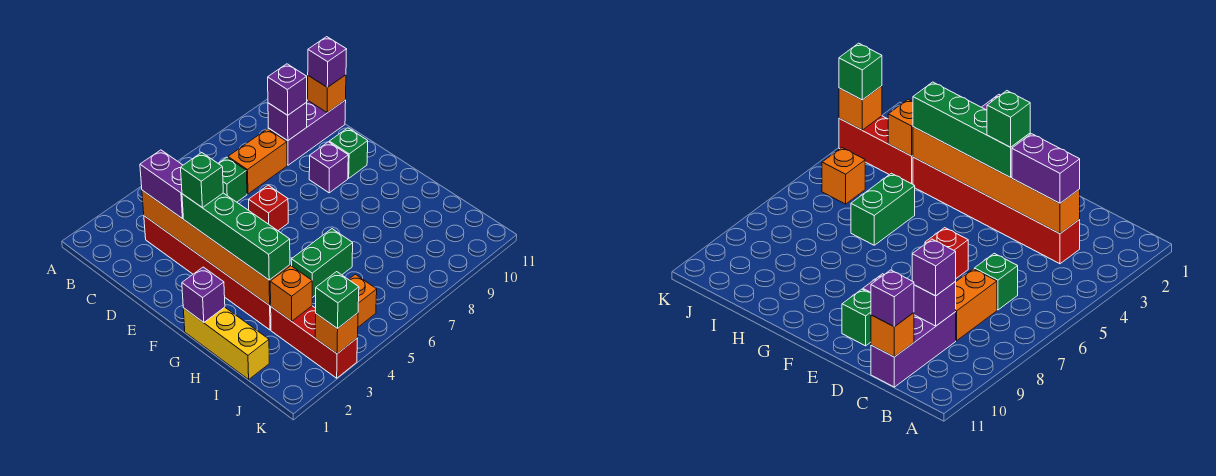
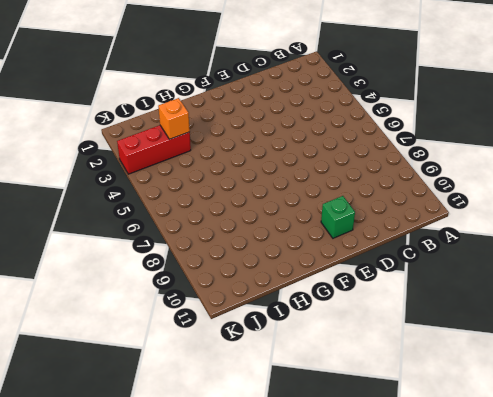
none -> red brick C3:H3 level 1
none -> green brick C6 level 1
none -> orange brick C7:C8 level 1

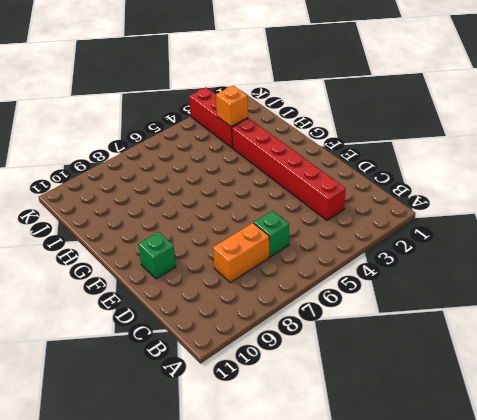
none -> purple brick C9:C11 level 1
none -> red brick E6 level 1
none -> purple brick E9 level 1

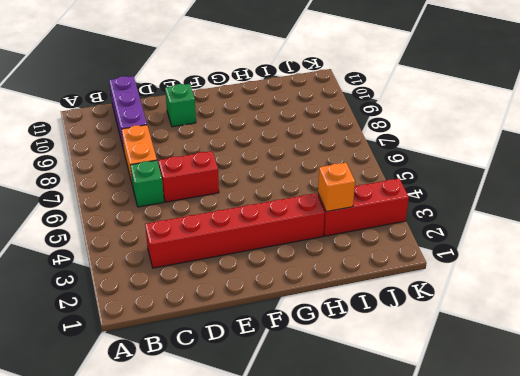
red brick D6:E6 level 1 -> red brick E6 level 1
none -> purple brick E9 level 1
none -> yellow brick G1:I1 level 1
none -> green brick H5:H6 level 1

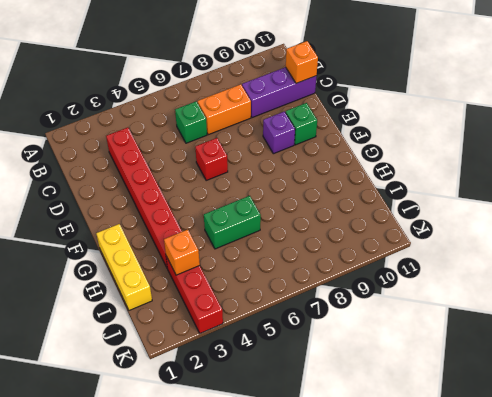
none -> orange brick J5 level 1
none -> orange brick C3:H3 level 2
none -> purple brick C9 level 2

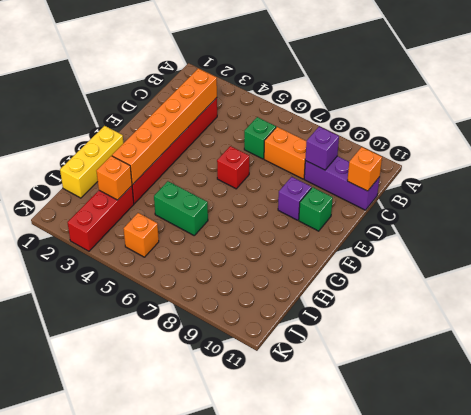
none -> purple brick G1 level 2
none -> orange brick K3 level 2
none -> purple brick C3:D3 level 3

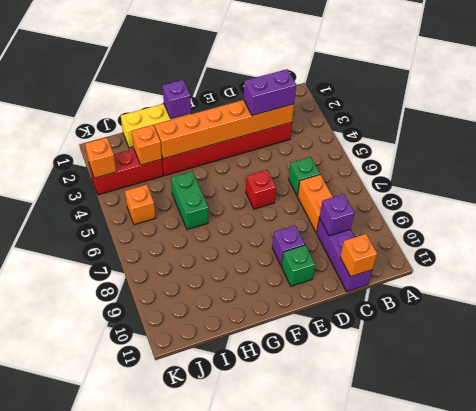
none -> purple brick C9 level 3
none -> purple brick C11 level 3
none -> green brick E3:H3 level 3

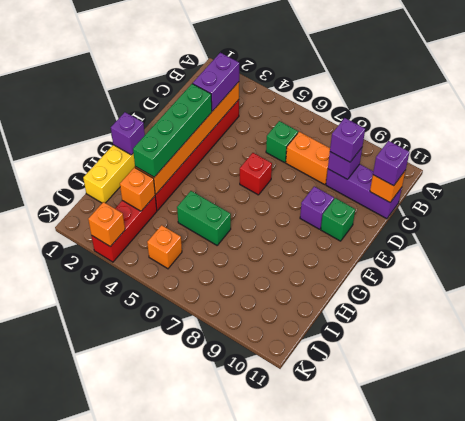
none -> green brick K3 level 3
none -> green brick E3 level 4

